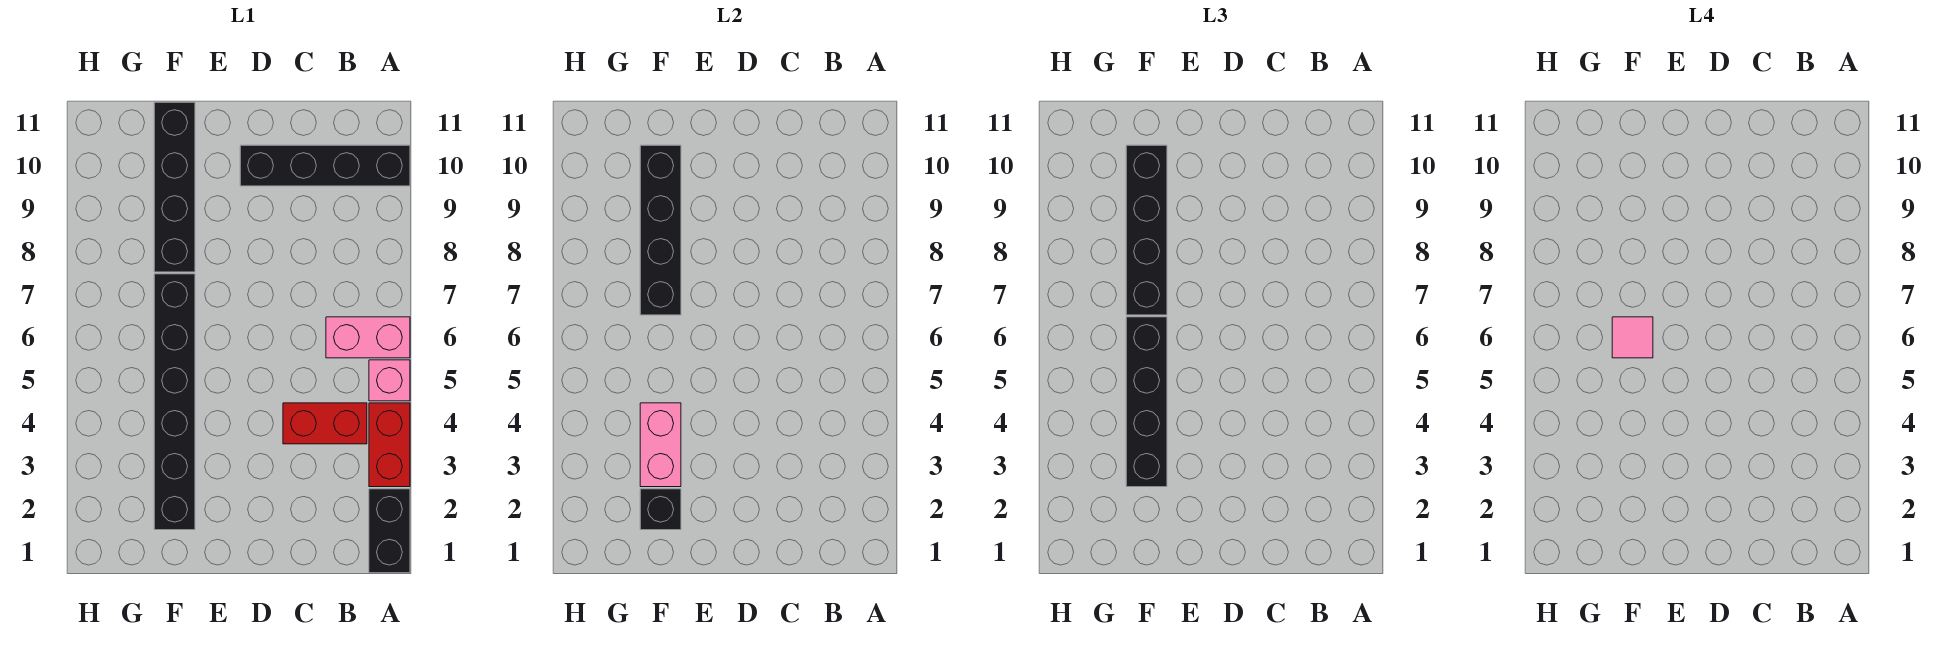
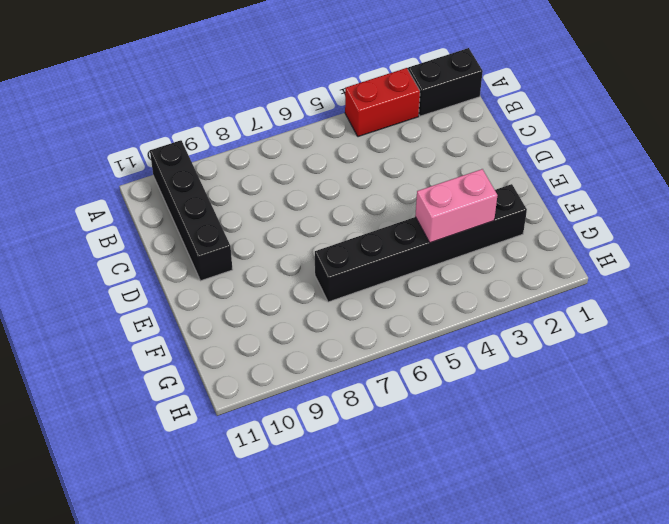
none -> pink brick A5 level 1
none -> pink brick A6:B6 level 1
none -> red brick B4:C4 level 1

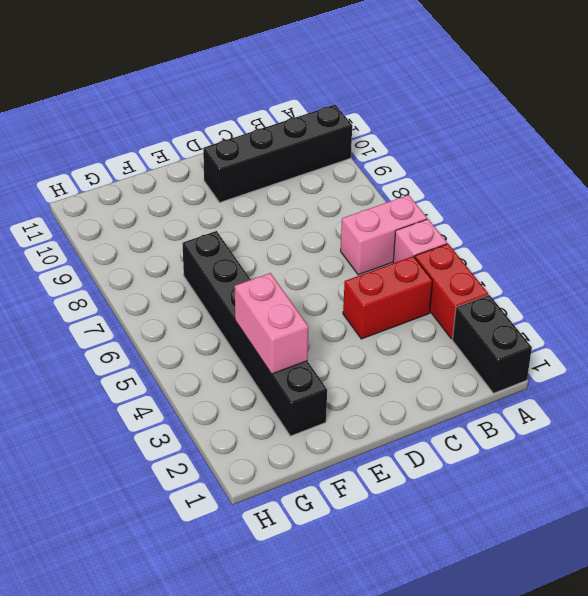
none -> black brick F8:F11 level 1
none -> black brick F2 level 2
none -> black brick F7:F10 level 2

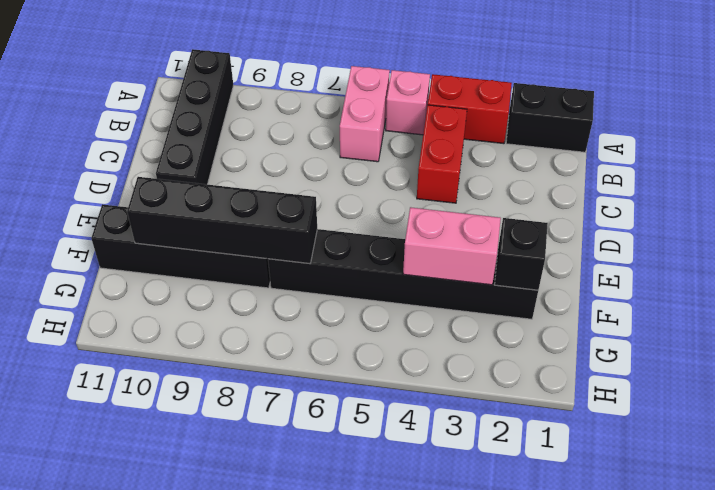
none -> black brick F3:F6 level 3
none -> black brick F7:F10 level 3
none -> pink tile F6 level 4

